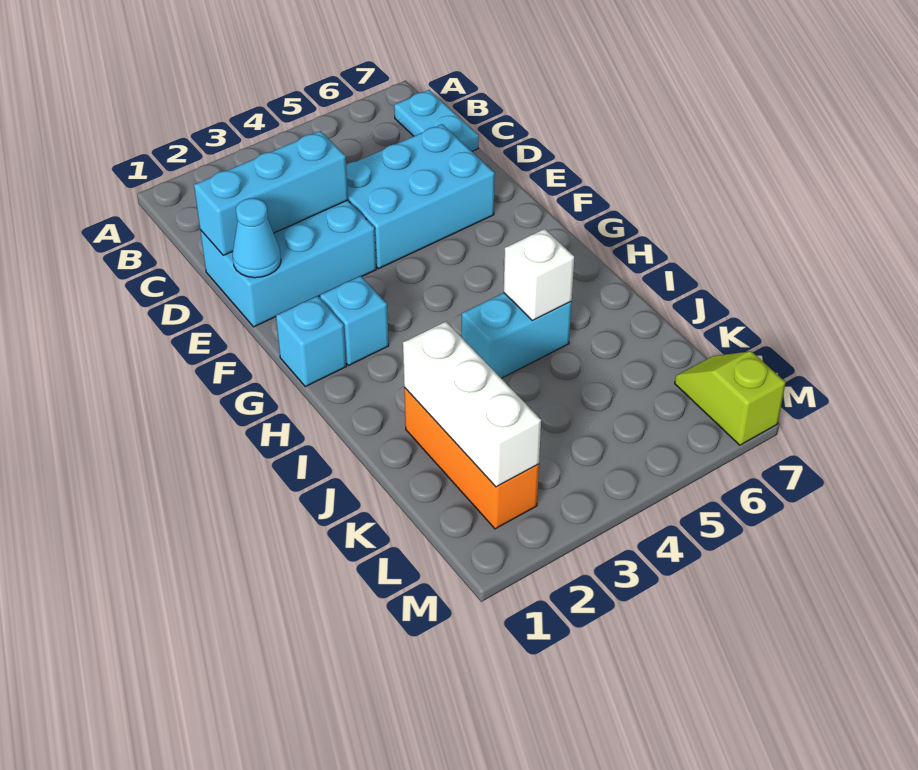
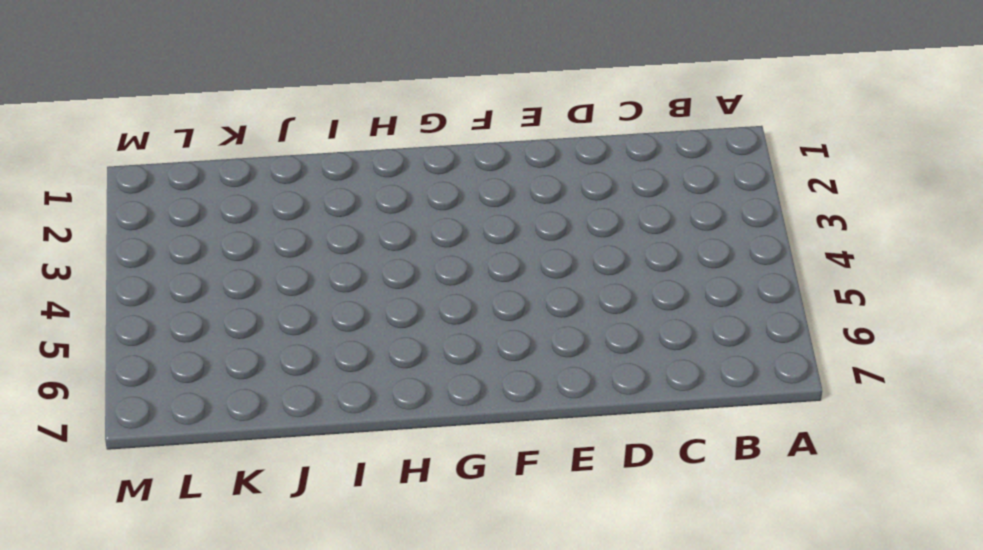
none -> cyan plate B7:C7 level 1
none -> cyan brick D1:E3 level 1
none -> cyan brick D4:E6 level 1

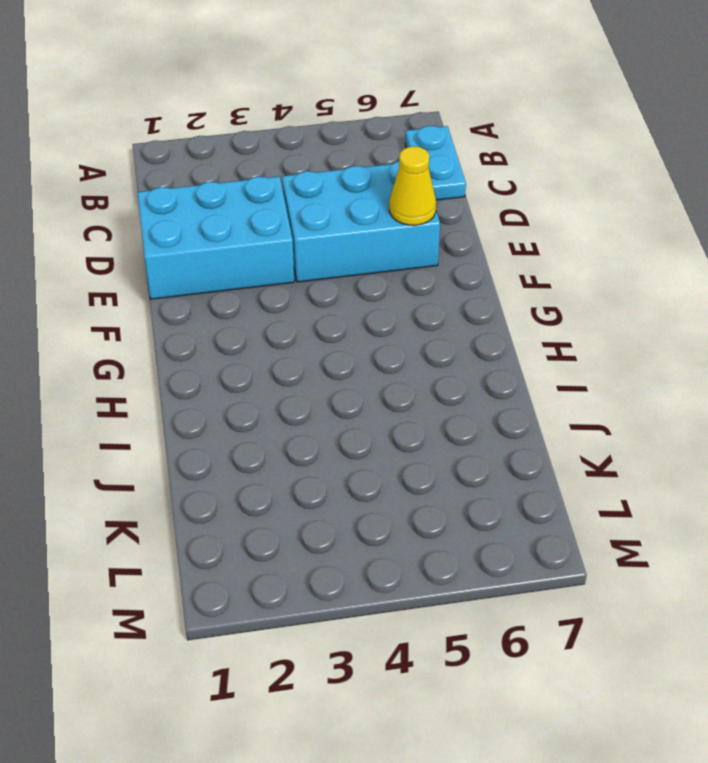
yellow cone E6 level 2 -> none
none -> cyan brick G1 level 1
none -> cyan brick G2 level 1
none -> cyan brick I4:I5 level 1

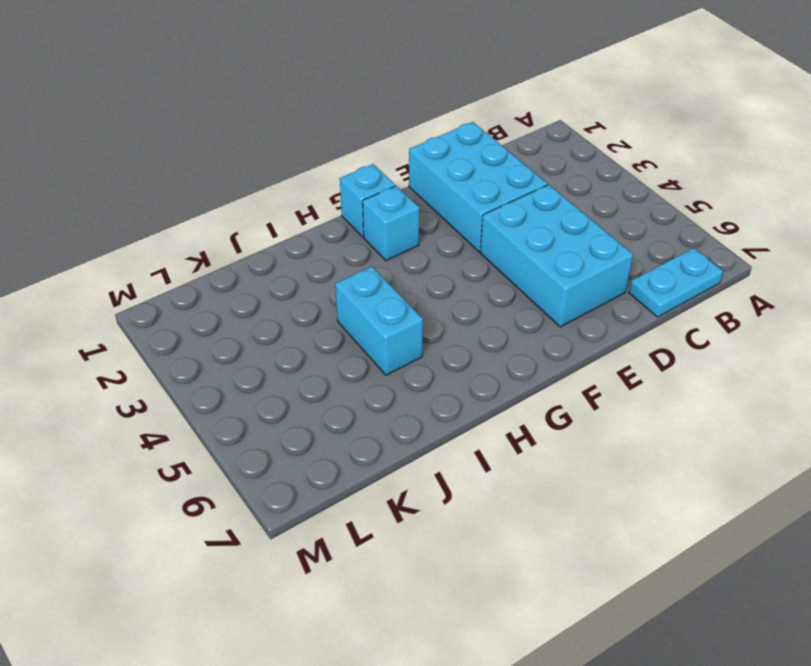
none -> orange brick J2:L2 level 1
none -> lime slope L7:M7 level 1 top M
none -> cyan brick D1:D3 level 2

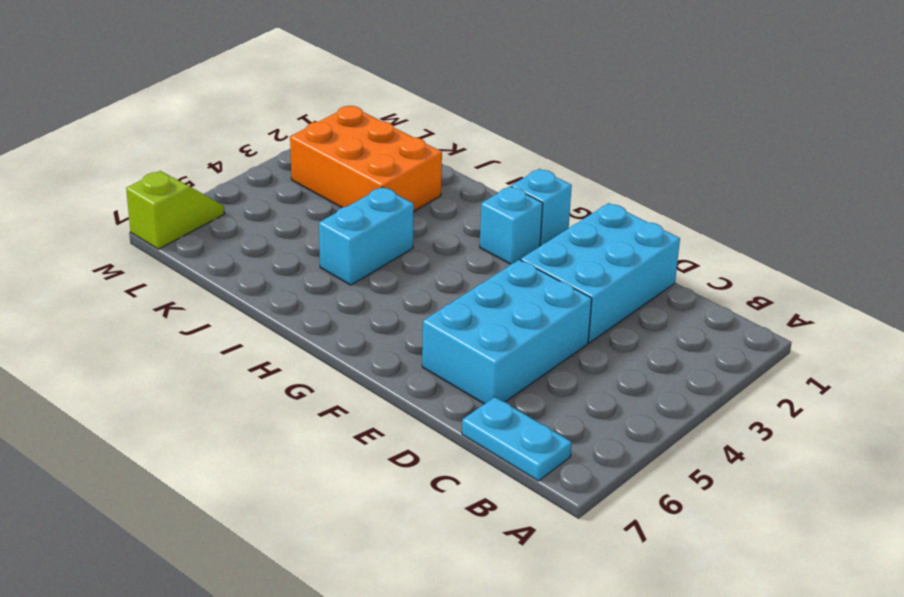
orange brick J2:L3 level 1 -> orange brick J2:L2 level 1
lime slope M6:M7 level 1 top 7 -> lime slope L7:M7 level 1 top M
none -> cyan brick D1:D3 level 2
none -> cyan cone E1 level 2
none -> white brick I5 level 2

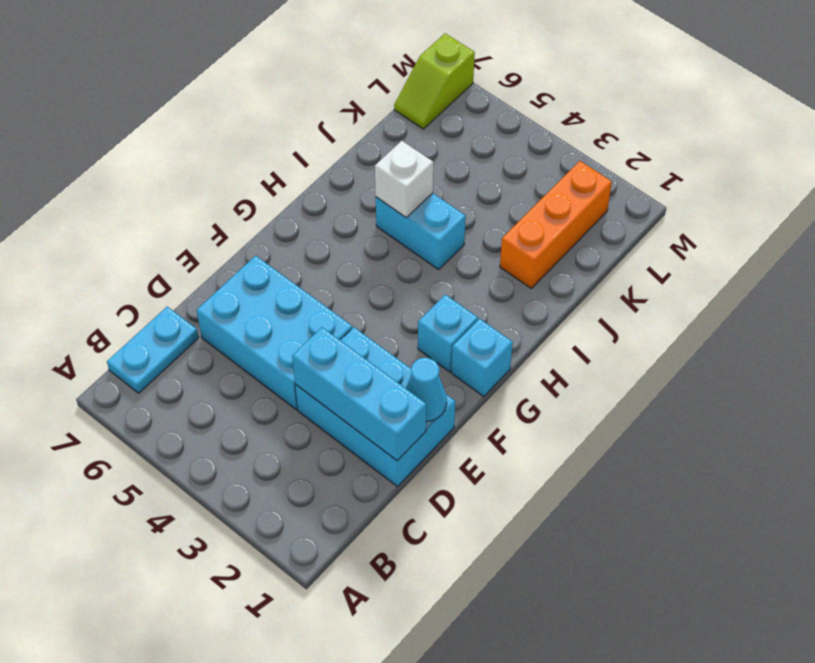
none -> white brick J2:L2 level 2

